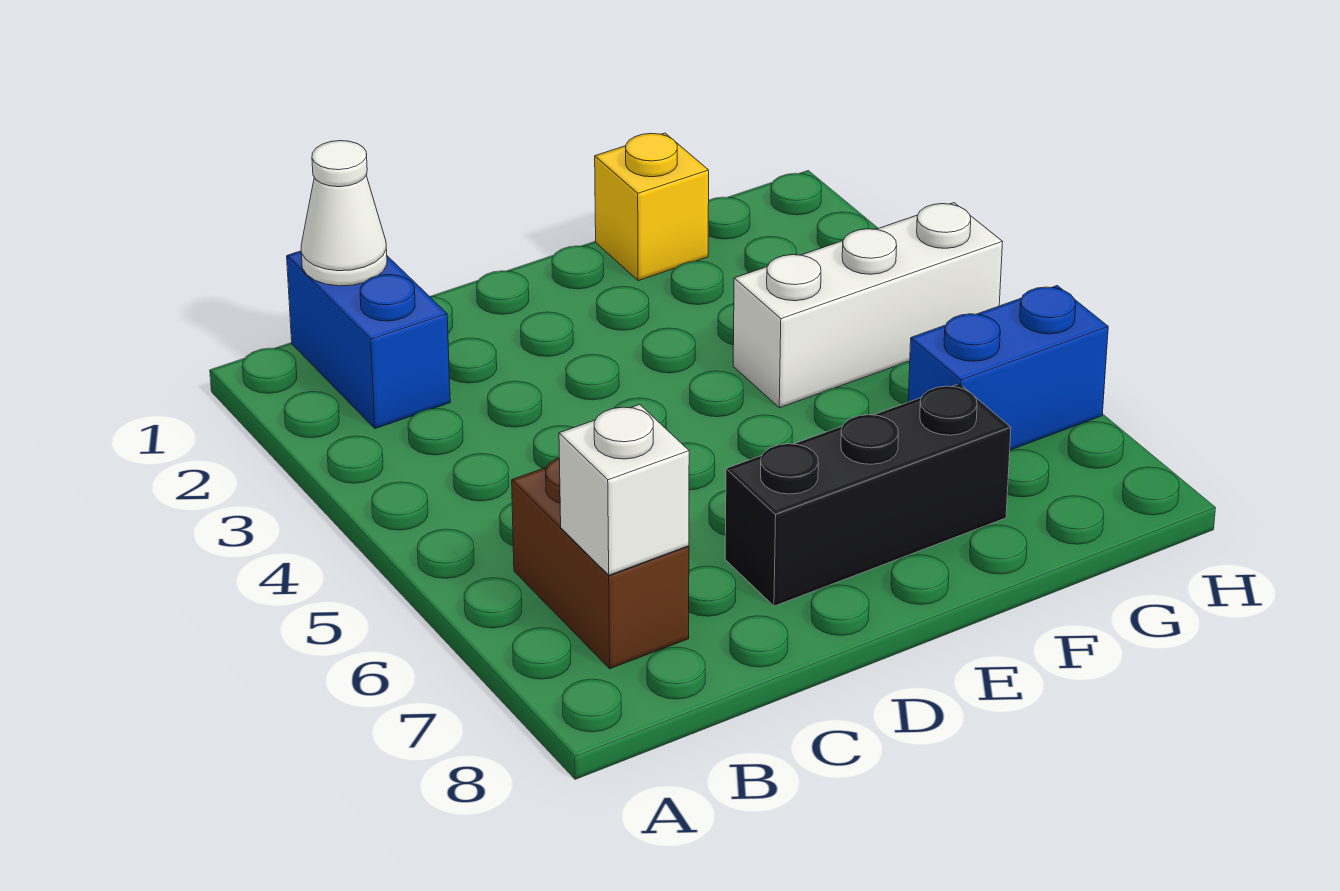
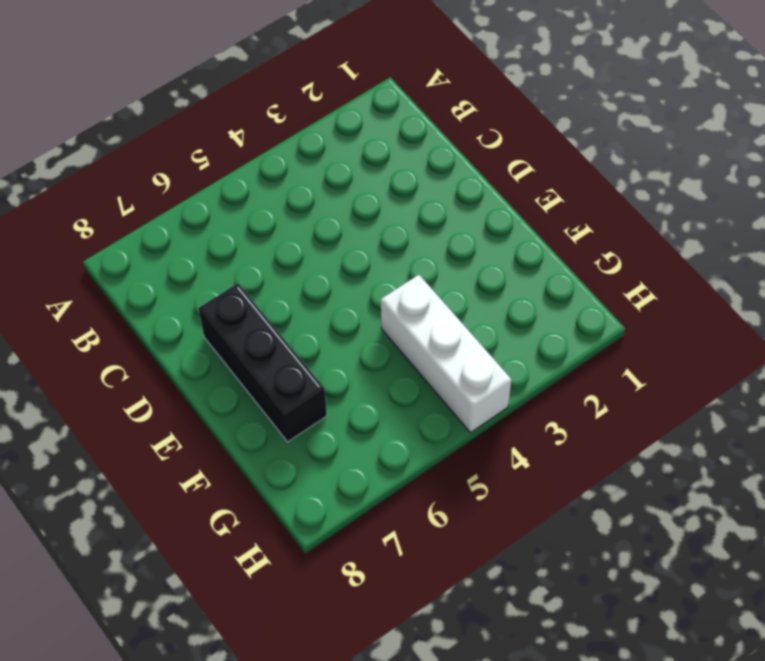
none -> blue brick B1:B2 level 1
none -> brown brick B6:B7 level 1

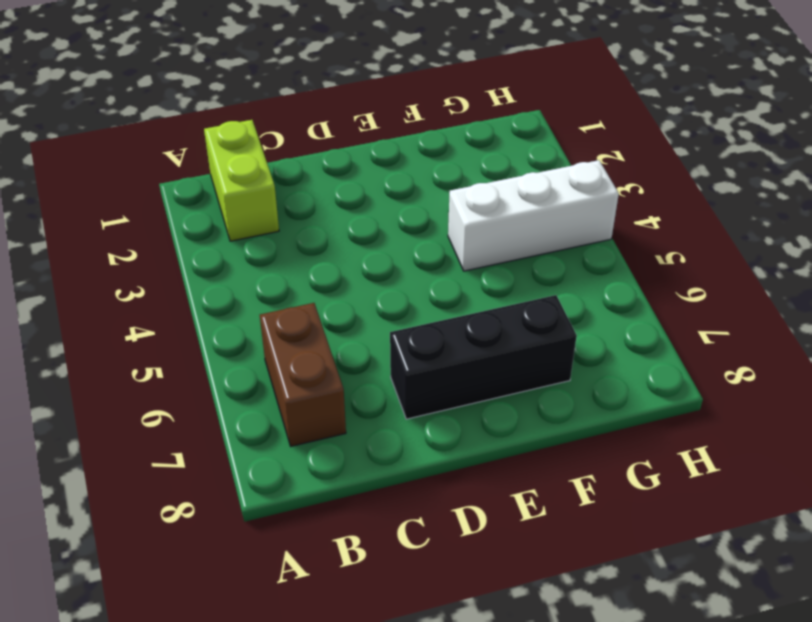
lime brick B1:B2 level 1 -> blue brick B1:B2 level 1
none -> yellow brick F1 level 1
none -> blue brick G6:H6 level 1

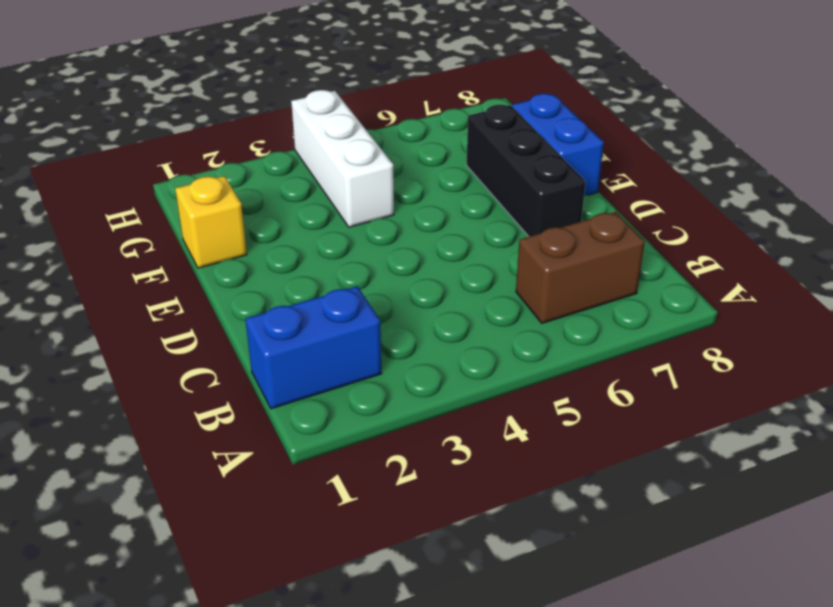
blue brick E8:F8 level 1 -> blue brick G6:H6 level 1
none -> white cone B1 level 2
none -> white brick B7 level 2

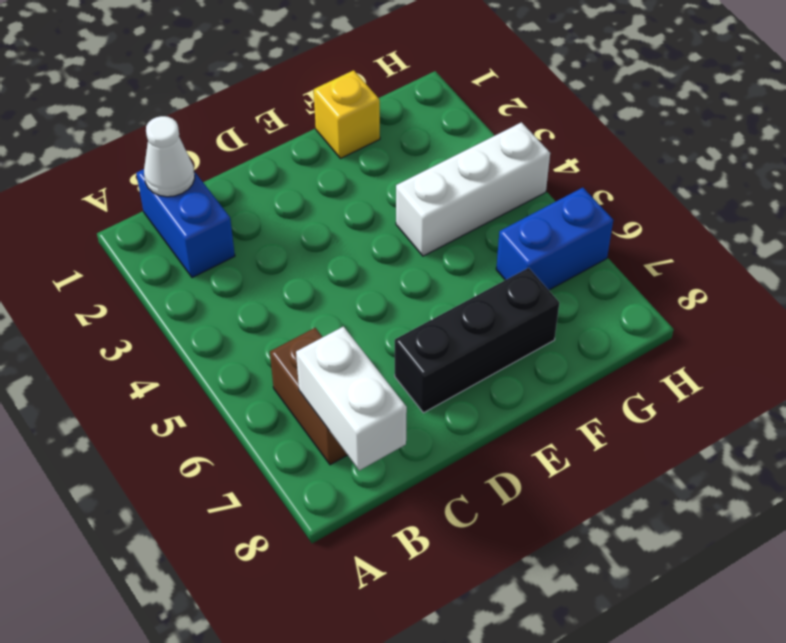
white brick B7:B8 level 2 -> white brick B7 level 2

